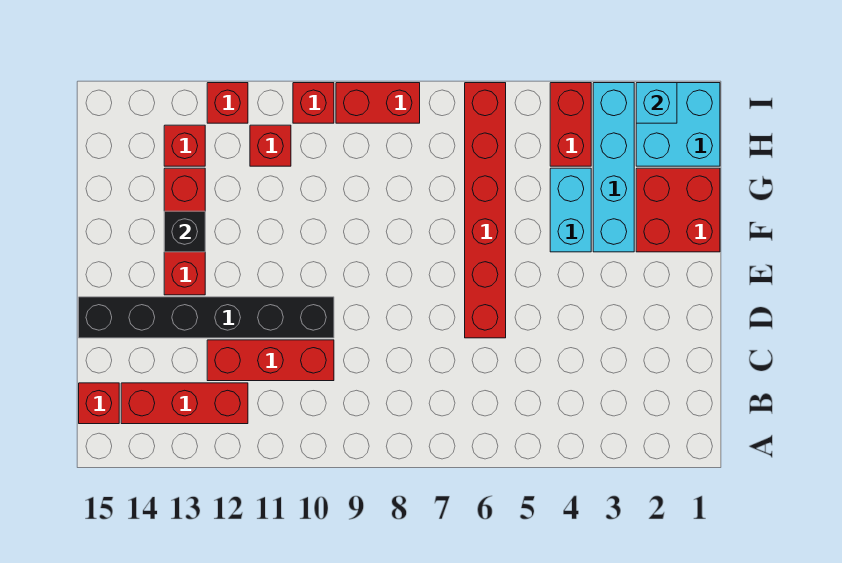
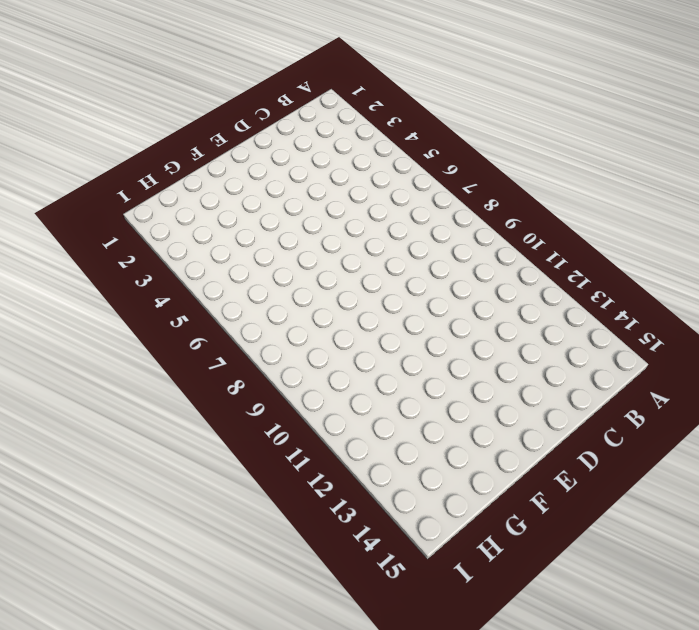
none -> red brick B12:B14 level 1
none -> red brick B15 level 1
none -> red brick C10:C12 level 1

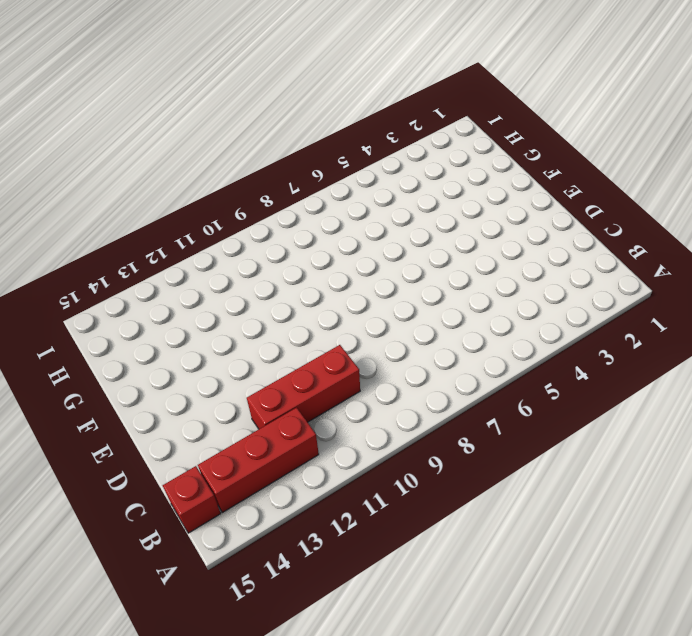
none -> red brick D6:I6 level 1
none -> black brick D10:D15 level 1
none -> red brick E13:G13 level 1

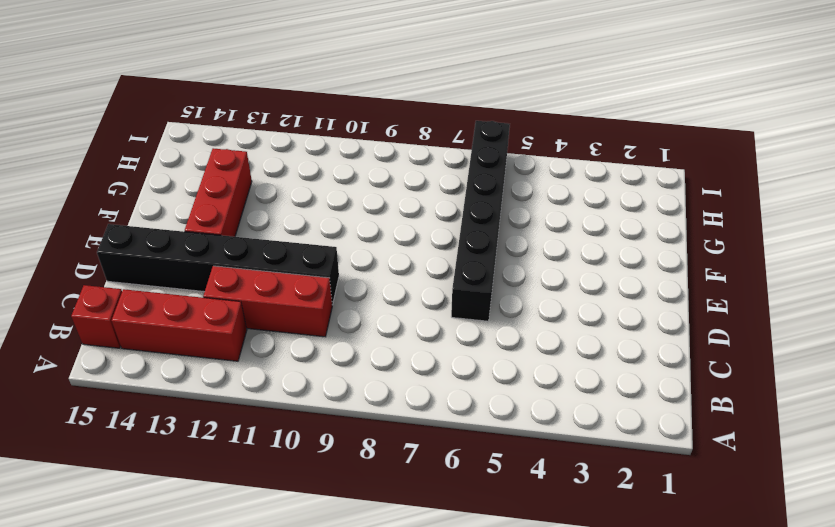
black brick D6:I6 level 1 -> red brick D6:I6 level 1
none -> red brick F1:G2 level 1
none -> cyan brick F3:I3 level 1
none -> cyan brick F4:G4 level 1

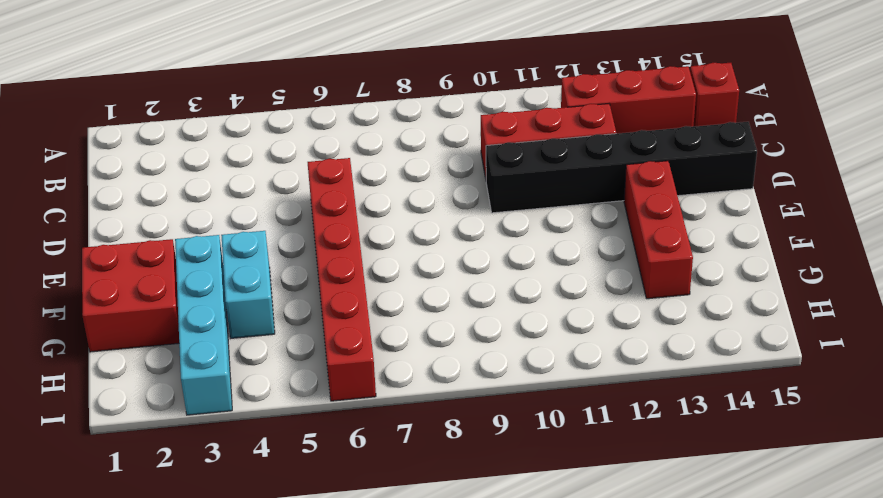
none -> cyan brick H1:I2 level 1
none -> red brick H4:I4 level 1
none -> red brick H11 level 1

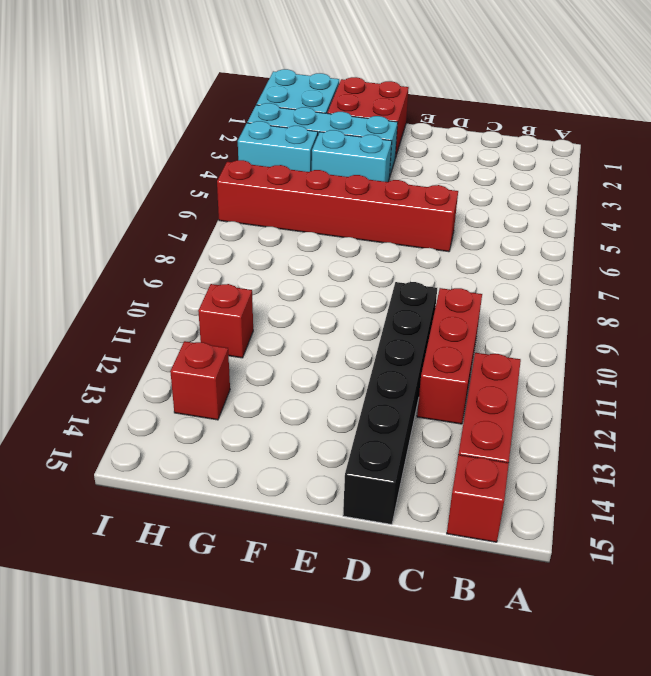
cyan brick H4:I4 level 1 -> red brick H4:I4 level 1
none -> red brick E13:G13 level 1
none -> red brick I8:I9 level 1
none -> red brick I10 level 1

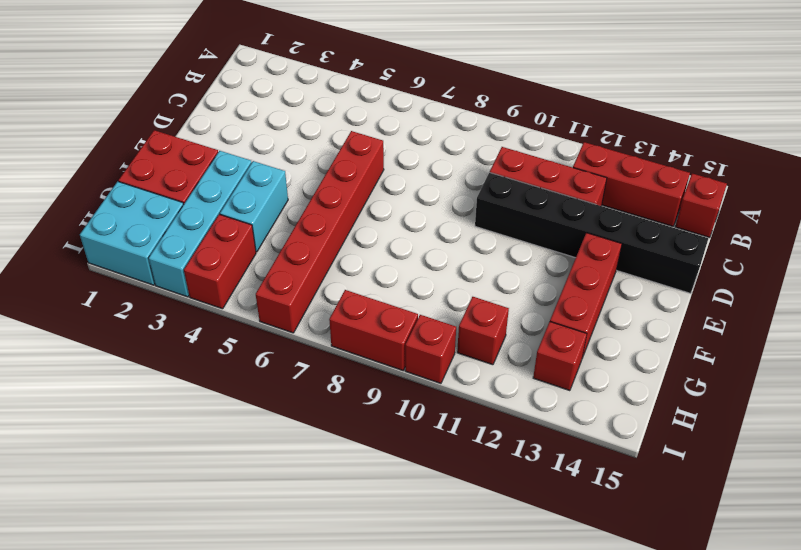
none -> red brick I12 level 1
none -> black brick F13 level 2
none -> cyan brick I2 level 2

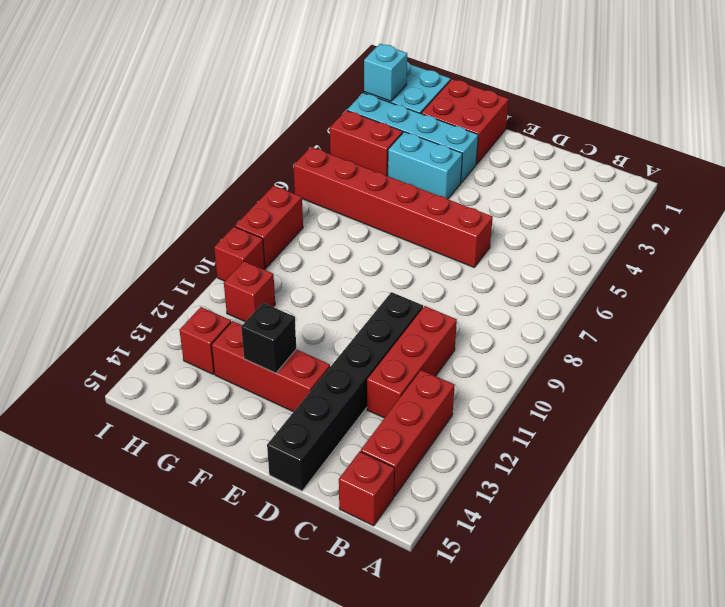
none -> red brick I12 level 1

